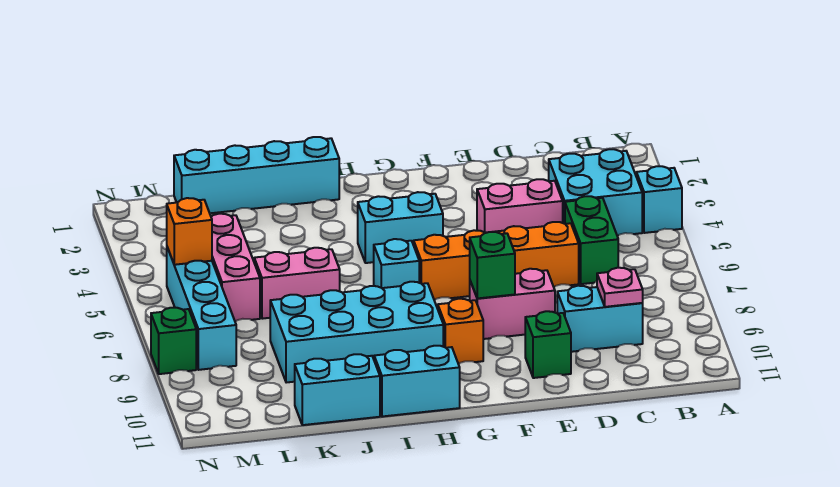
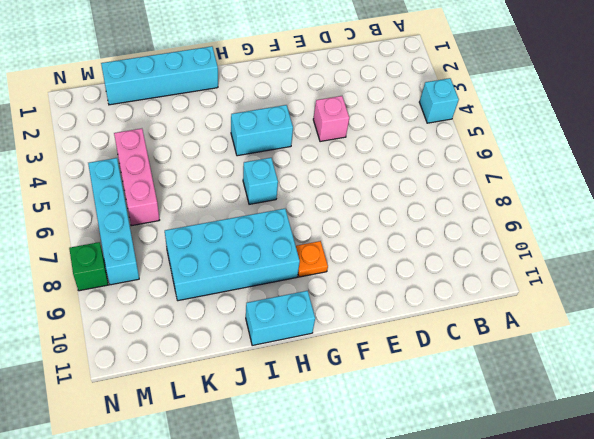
pink brick E4 level 1 -> pink brick D4:E4 level 1
orange plate G9 level 1 -> orange brick G9 level 1
none -> cyan brick B3:C4 level 1
none -> green brick C5:C6 level 1
none -> cyan brick C9:D9 level 1

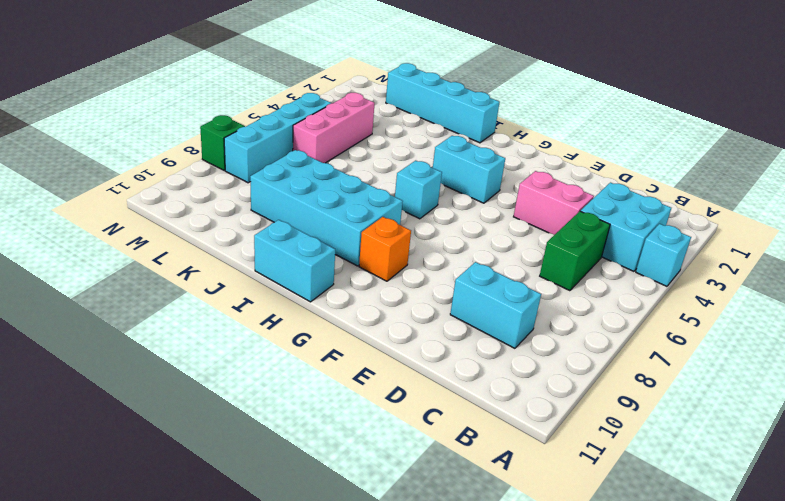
none -> orange brick D6:G6 level 1
none -> pink brick E8:F8 level 1
none -> green brick E10 level 1

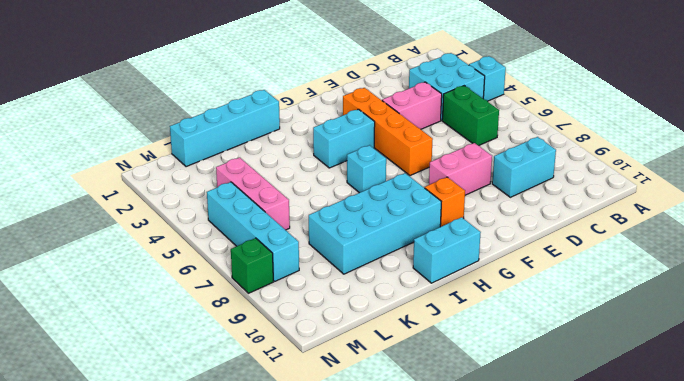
orange brick F3:F6 level 1 -> orange brick D6:G6 level 1
none -> green brick E10 level 1
none -> pink brick J6:K6 level 1
none -> cyan brick J11:K11 level 1

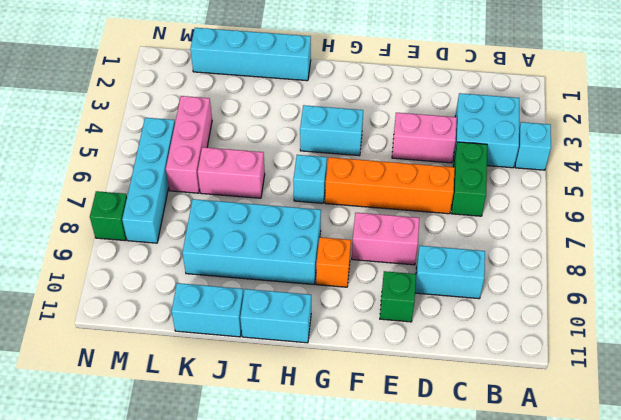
none -> pink plate C9 level 2
none -> green brick F8 level 2
none -> orange brick M5 level 2

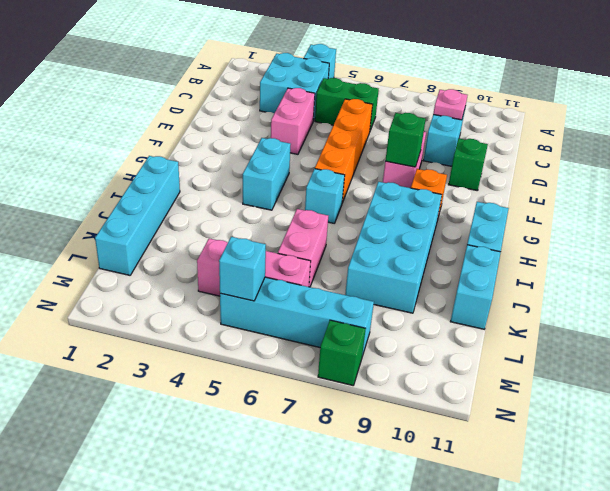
cyan brick M5 level 2 -> orange brick M5 level 2

